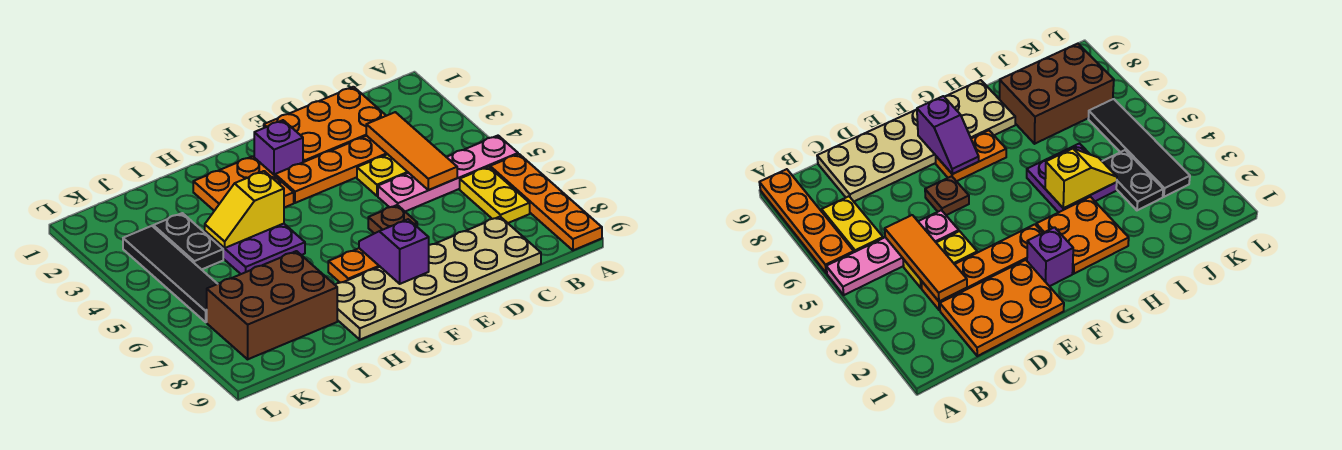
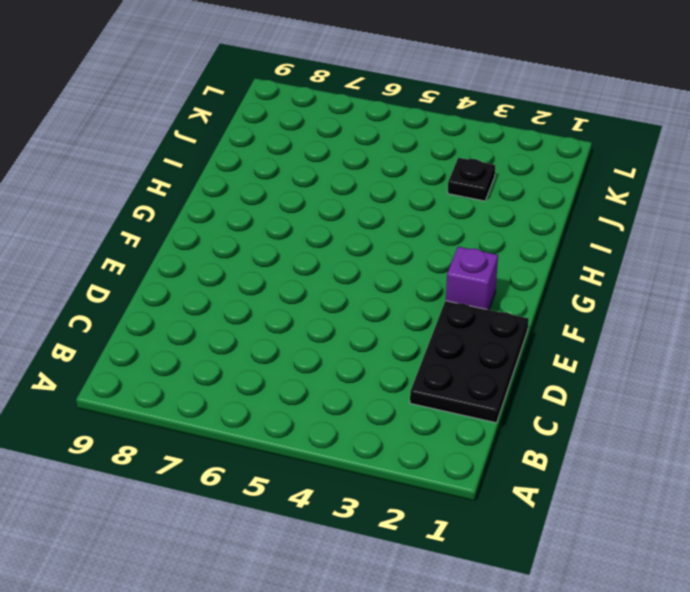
black plate C1:E2 level 1 -> orange plate C1:E2 level 1
black plate J3 level 1 -> black plate J3:J4 level 1
none -> pink plate A5:D5 level 1
none -> orange plate A6:A9 level 1
none -> yellow plate B6:B7 level 1

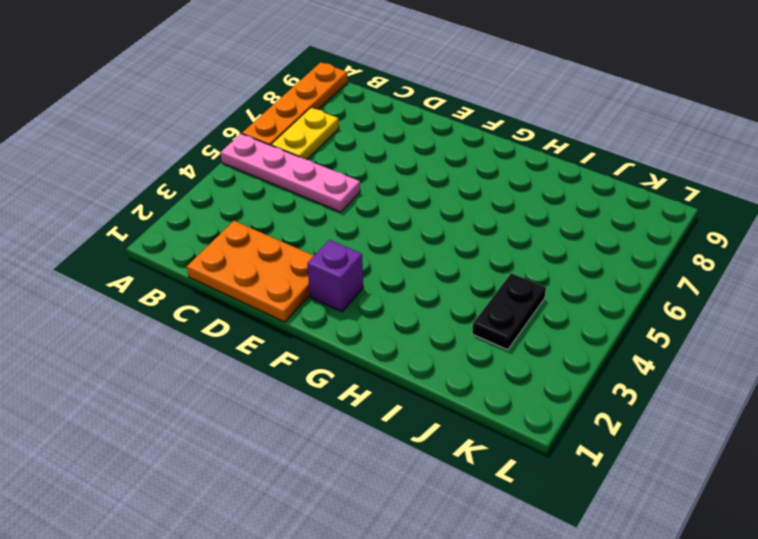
none -> orange plate C3:F3 level 1
none -> yellow plate C4:D4 level 1
none -> tan plate C8:H9 level 1

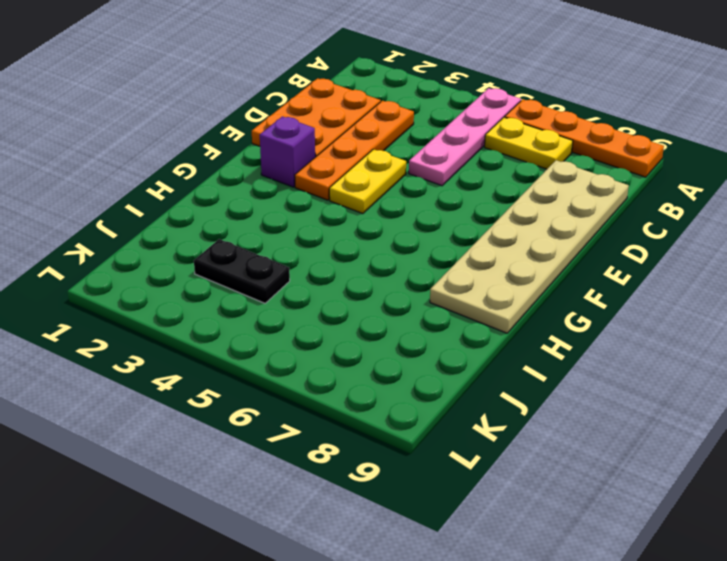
yellow plate E4:F4 level 1 -> yellow plate C4:D4 level 1
none -> brown plate E6 level 1
none -> orange plate F7:G7 level 1
none -> orange plate G2:H3 level 1

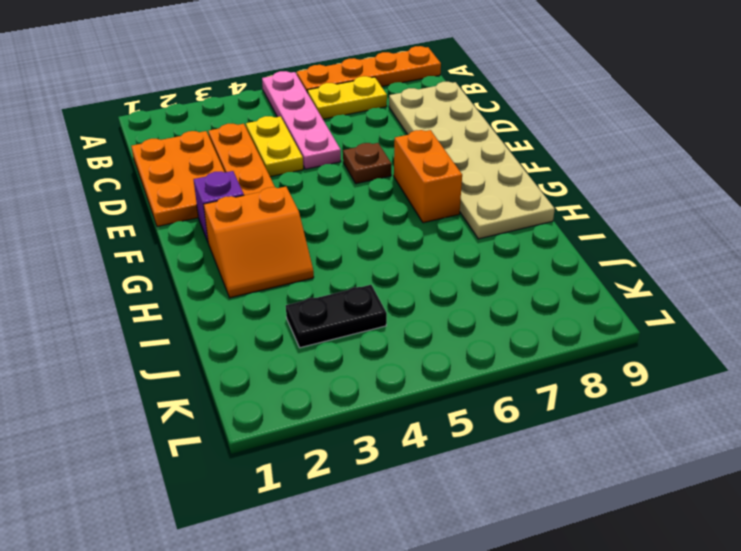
orange brick F7:G7 level 1 -> orange plate F7:G7 level 1
orange slope G2:H3 level 1 top G -> orange plate G2:H3 level 1
none -> purple plate H4:I5 level 1
none -> brown brick I7:K8 level 1
none -> black tile K3:K6 level 1

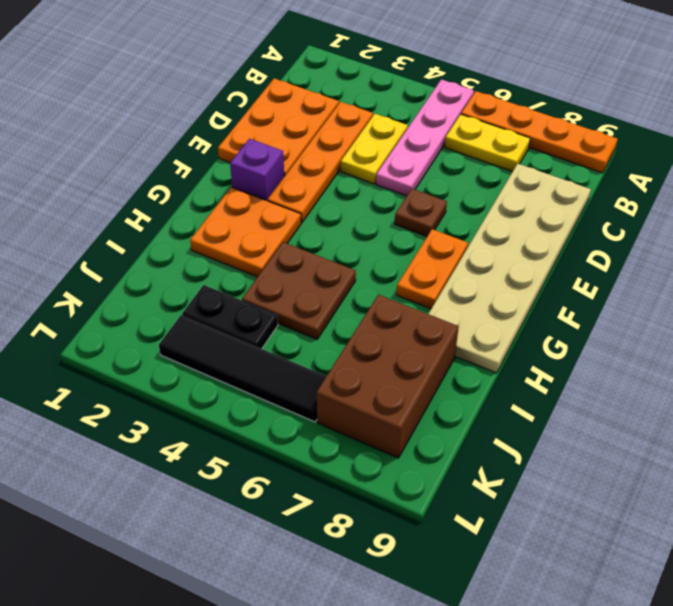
brown plate H4:I5 level 1 -> purple plate H4:I5 level 1
none -> orange tile C3:C5 level 2
none -> purple slope F7:F8 level 2 top 8
none -> yellow slope H4:I4 level 2 top H

